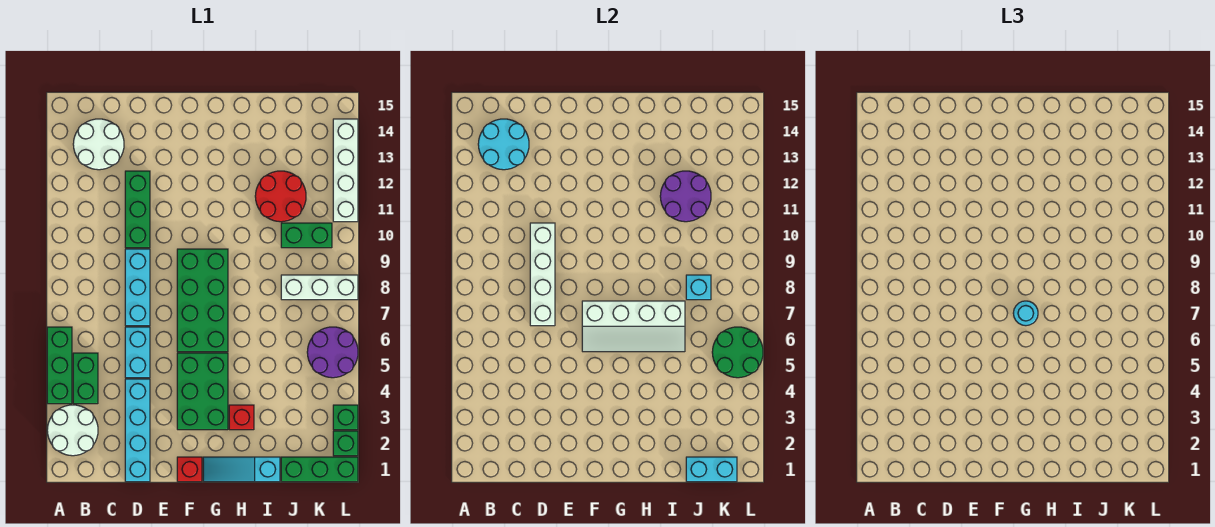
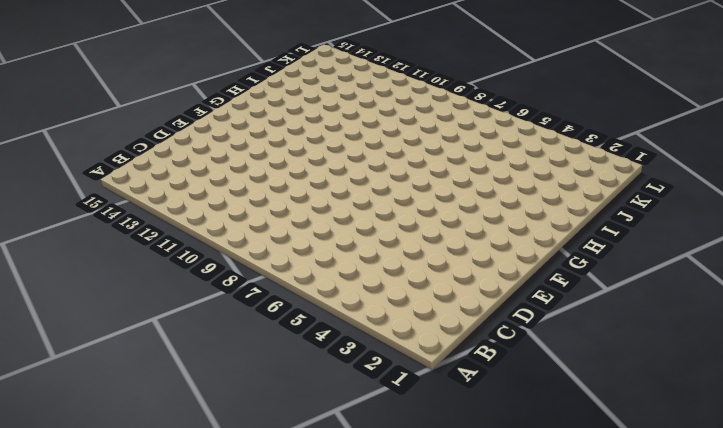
none -> white round brick A2:B3 level 1
none -> green brick A4:A6 level 1
none -> green brick B4:B5 level 1

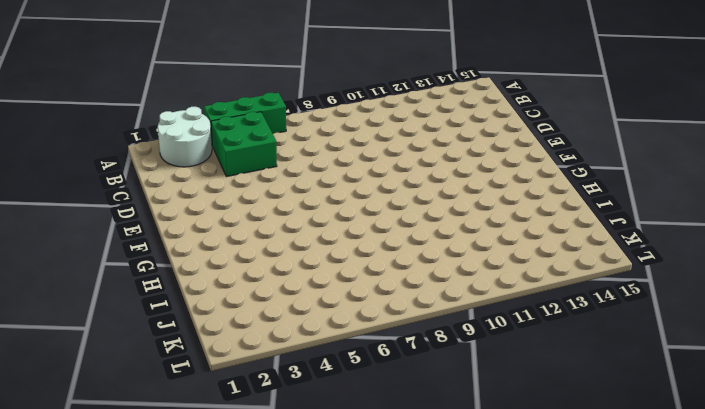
green brick B4:C5 level 1 -> green brick B4:B5 level 1
none -> white round brick B13:C14 level 1
none -> cyan brick D1:D4 level 1
none -> cyan brick D5:D6 level 1

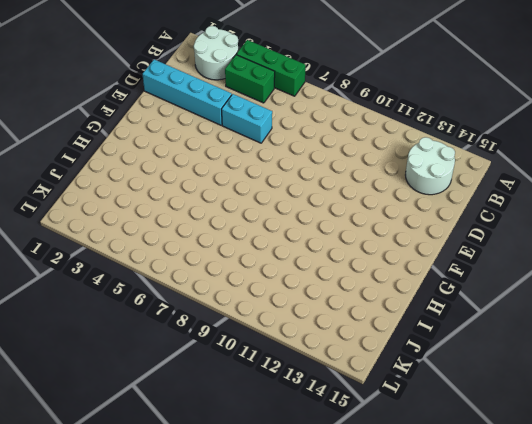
none -> cyan brick D7:D9 level 1
none -> green brick D10:D12 level 1
none -> red brick F1 level 1

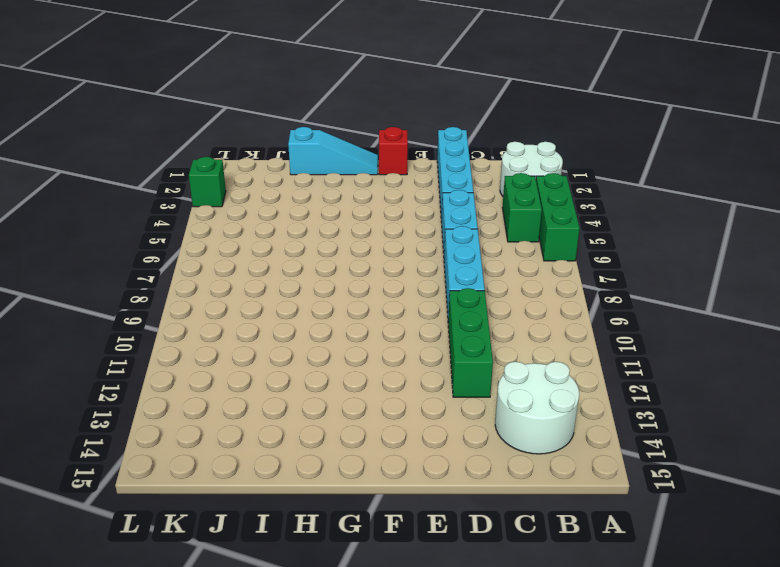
none -> green brick F3:G5 level 1
none -> green brick F6:G9 level 1
none -> red brick H3 level 1

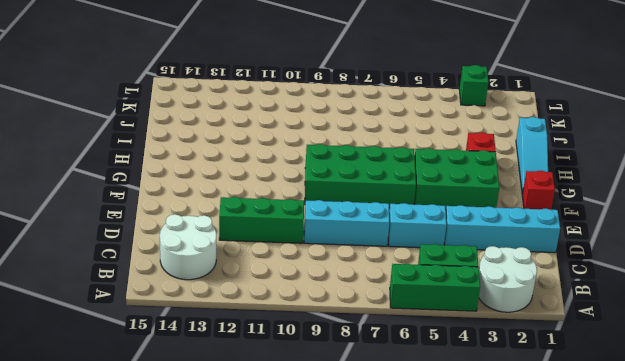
none -> red round brick I11:J12 level 1
none -> green brick J1:L1 level 1
none -> white brick J8:L8 level 1

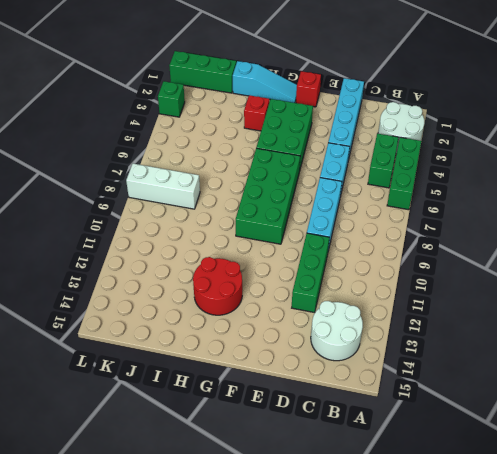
red round brick G12:H13 level 1 -> red round brick I11:J12 level 1
none -> green brick J10:K10 level 1
none -> purple round brick K5:L6 level 1
none -> green brick L2 level 1

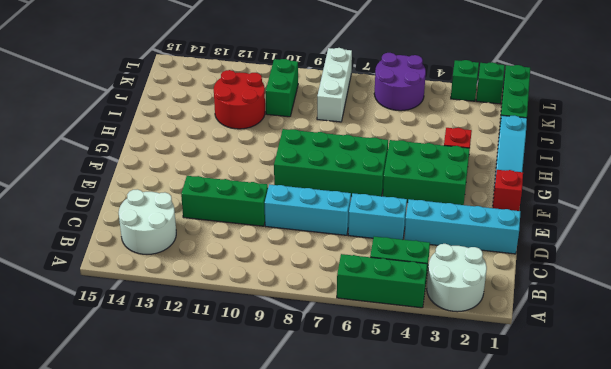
none -> white brick L11:L14 level 1
none -> cyan round brick B13:C14 level 2
none -> white brick D7:D10 level 2

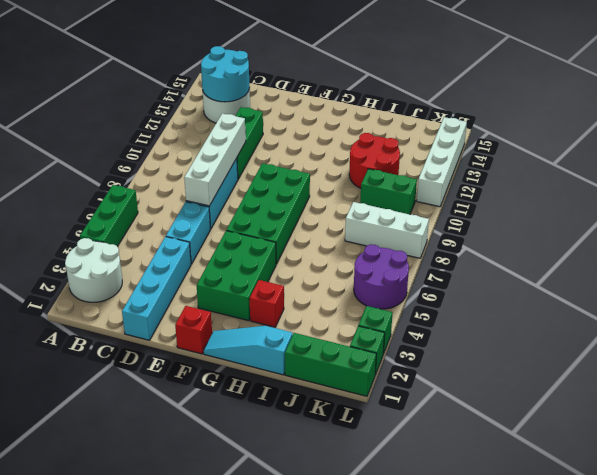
none -> green brick B4:B5 level 1
none -> white slope F6:I7 level 2 top 7
none -> purple round brick I11:J12 level 2

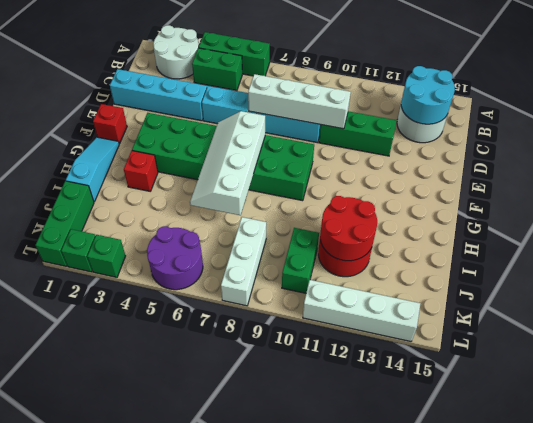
red round brick I11:J12 level 2 -> purple round brick I11:J12 level 2
none -> cyan brick J1:K1 level 2
none -> cyan brick J8 level 2
none -> green round brick K5:L6 level 2

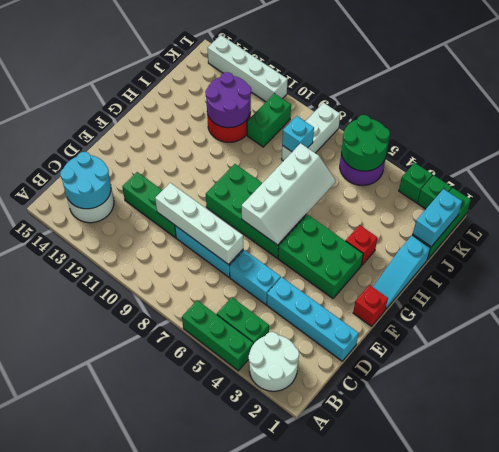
none -> cyan round brick G7 level 3

